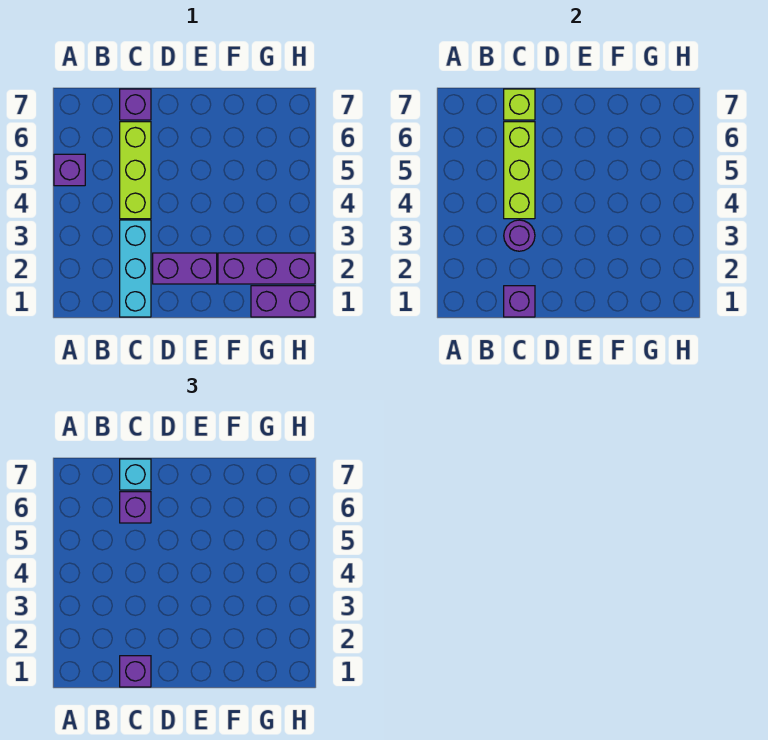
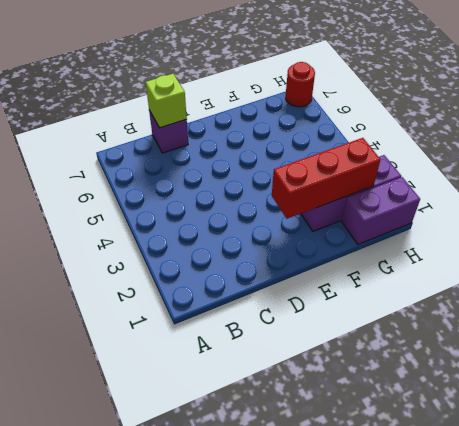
red brick E2:G2 level 2 -> none
red round brick H7 level 1 -> none
none -> purple brick A5 level 1
none -> cyan brick C1:C3 level 1
none -> lime brick C4:C6 level 1

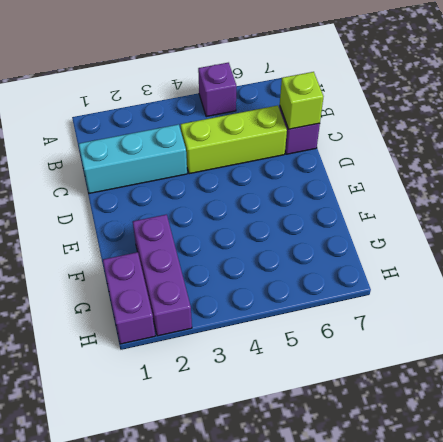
none -> purple brick D2:E2 level 1
none -> purple brick C1 level 2
none -> purple round brick C3 level 2

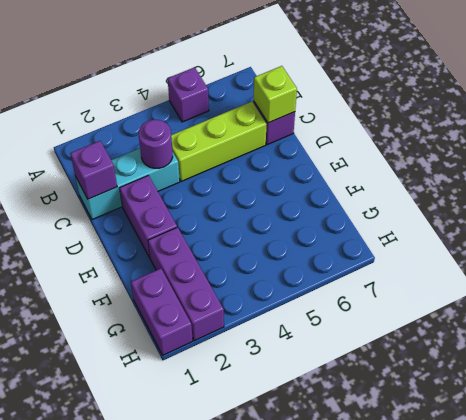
none -> lime brick C4:C6 level 2
none -> purple brick C1 level 3
none -> purple brick C6 level 3

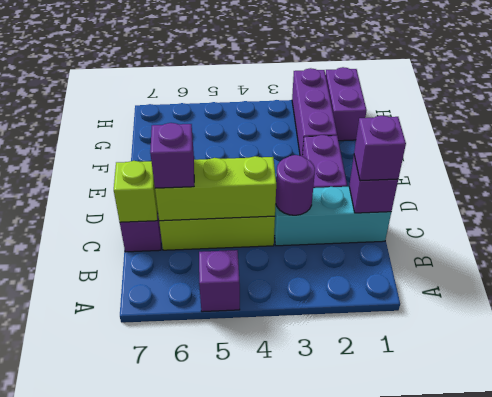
none -> cyan brick C7 level 3

